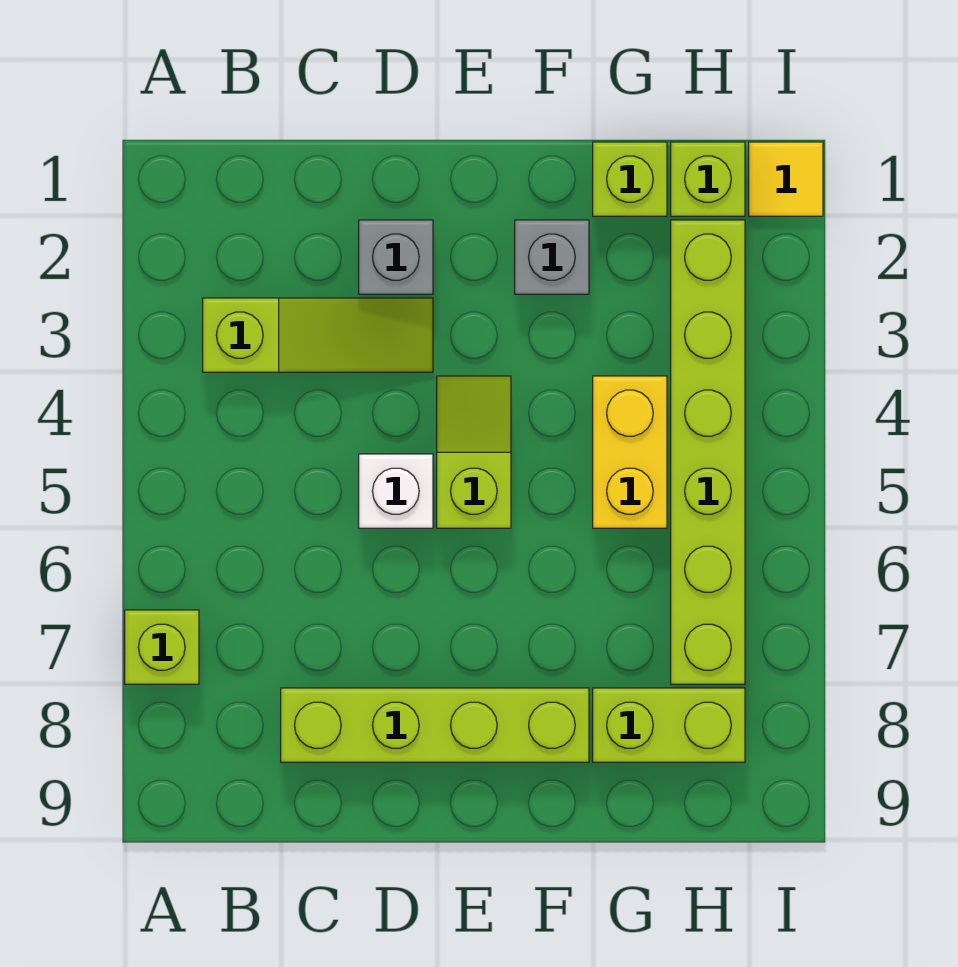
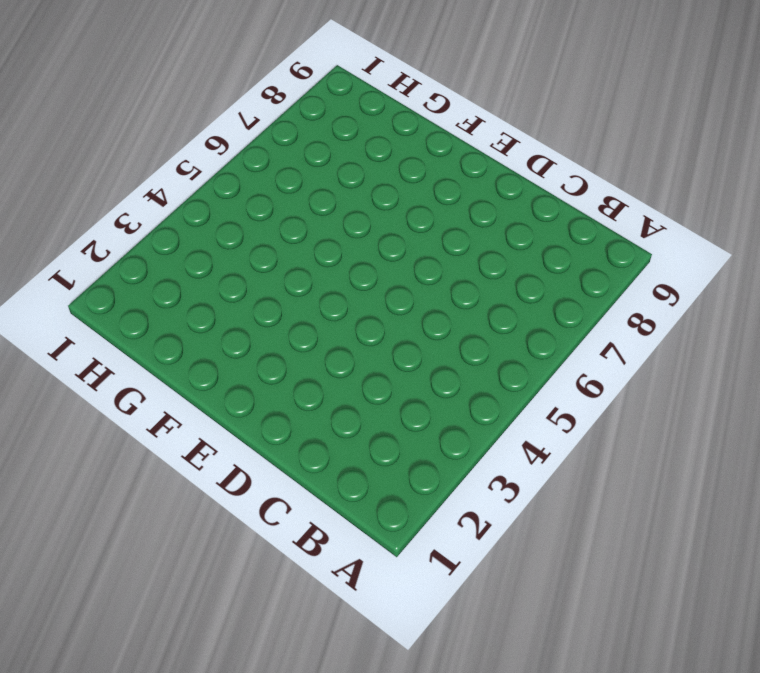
none -> lime brick A7 level 1
none -> lime slope B3:D3 level 1 top B
none -> lime brick C8:F8 level 1

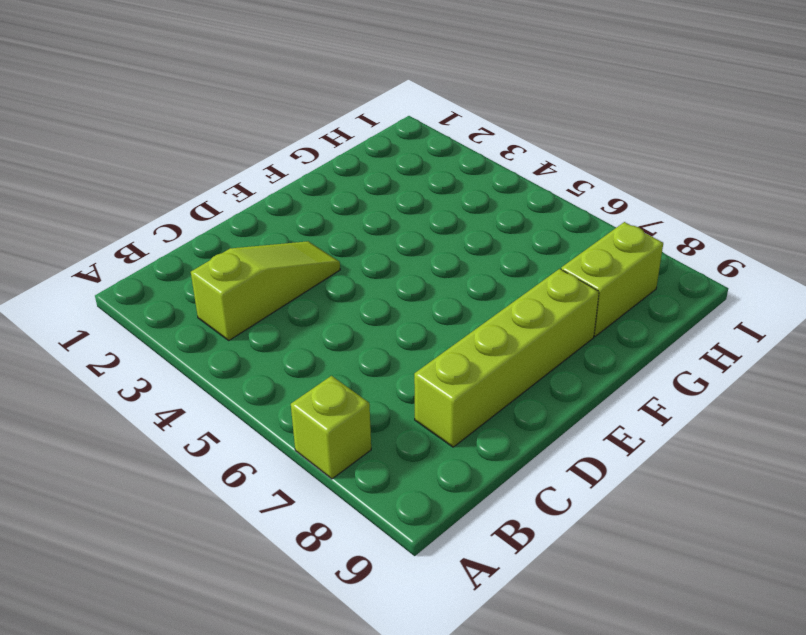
none -> grey brick D2 level 1
none -> white brick D5 level 1
none -> lime slope E4:E5 level 1 top 5

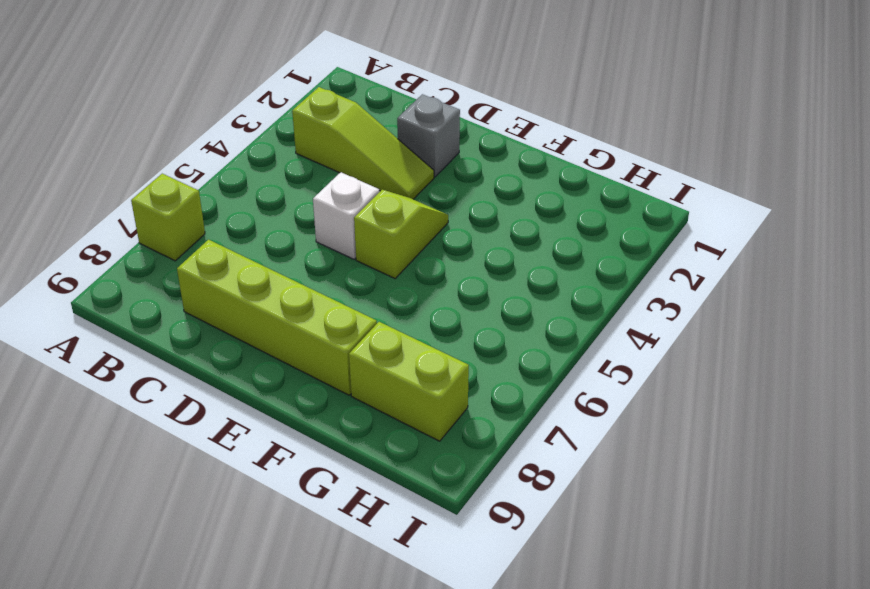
none -> grey brick F2 level 1
none -> lime brick G1 level 1
none -> yellow brick G4:G5 level 1

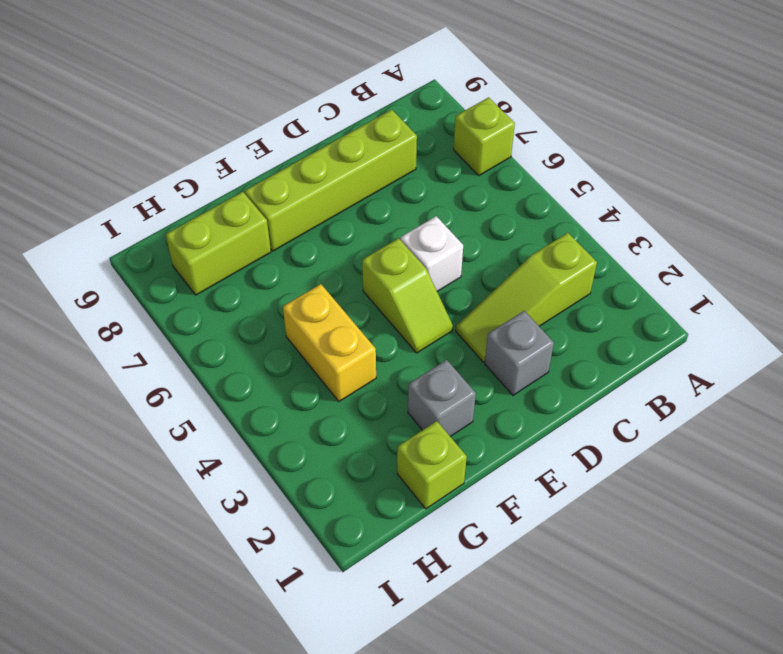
none -> lime brick H1 level 1
none -> lime brick H2:H7 level 1
none -> yellow tile I1 level 1

